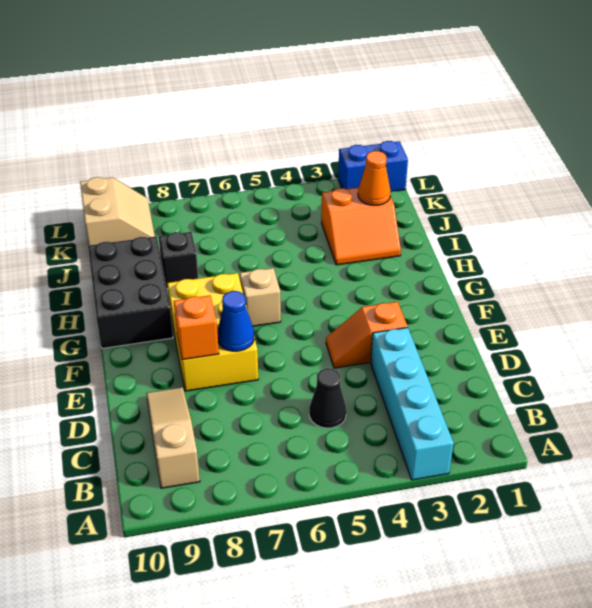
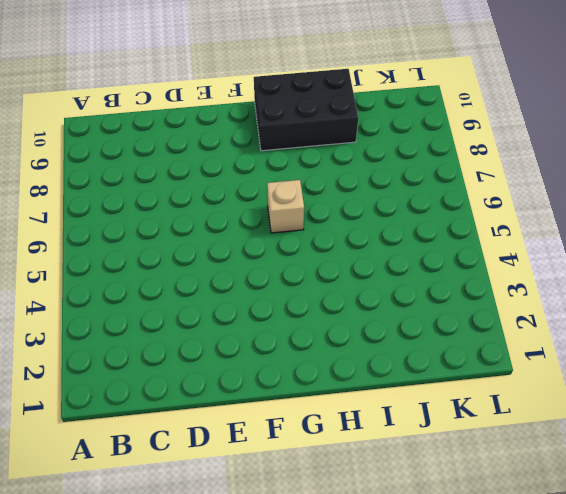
none -> cyan brick A3:D3 level 1
none -> tan slope B9:D9 level 1 top B
none -> black cone C5 level 1

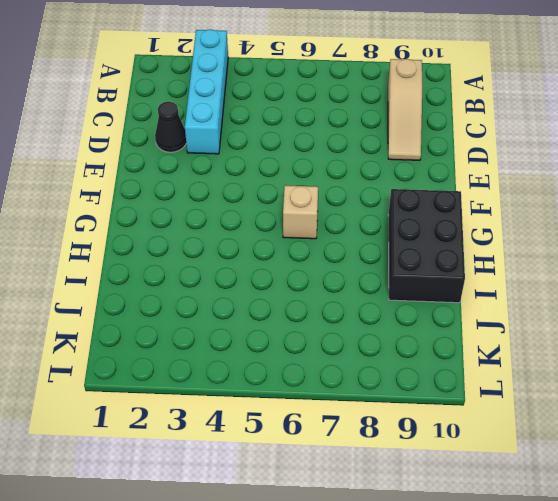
black cone D2 level 1 -> black cone C5 level 1
none -> orange slope E3:E4 level 1 top 3
none -> yellow brick E7:G8 level 1
none -> orange slope I2:J3 level 1 top J

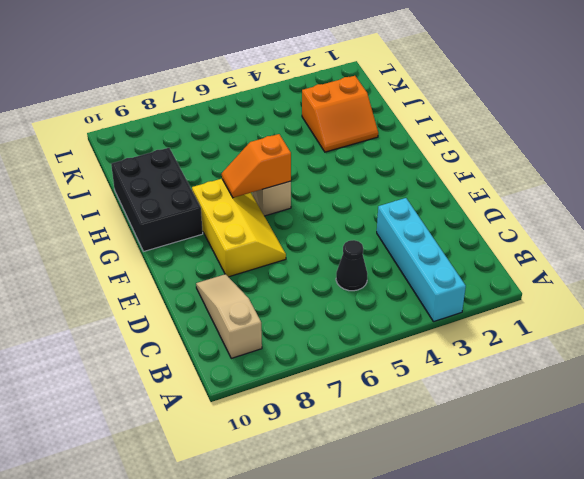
yellow slope E7:G8 level 1 top 8 -> yellow brick E7:G8 level 1
orange slope G6:G7 level 2 top 6 -> orange slope E3:E4 level 1 top 3
none -> black brick I8 level 1
none -> tan slope K9:L10 level 1 top 10
none -> blue brick L1:L2 level 1

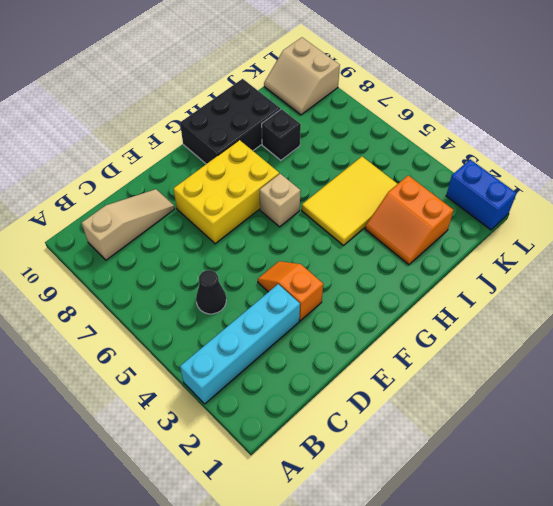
yellow tile H4:J5 level 1 -> none
tan slope K9:L10 level 1 top L -> tan slope K9:L10 level 1 top 10
none -> blue cone E7 level 2
none -> orange brick E8 level 2
none -> orange cone J2 level 2

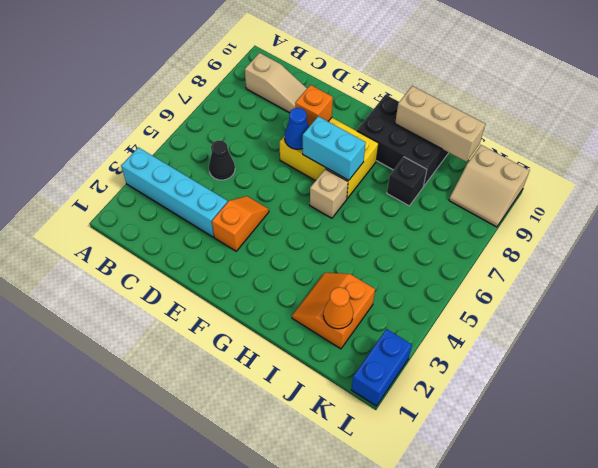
cyan brick F7:G7 level 2 -> none
tan brick H10:J10 level 2 -> none

